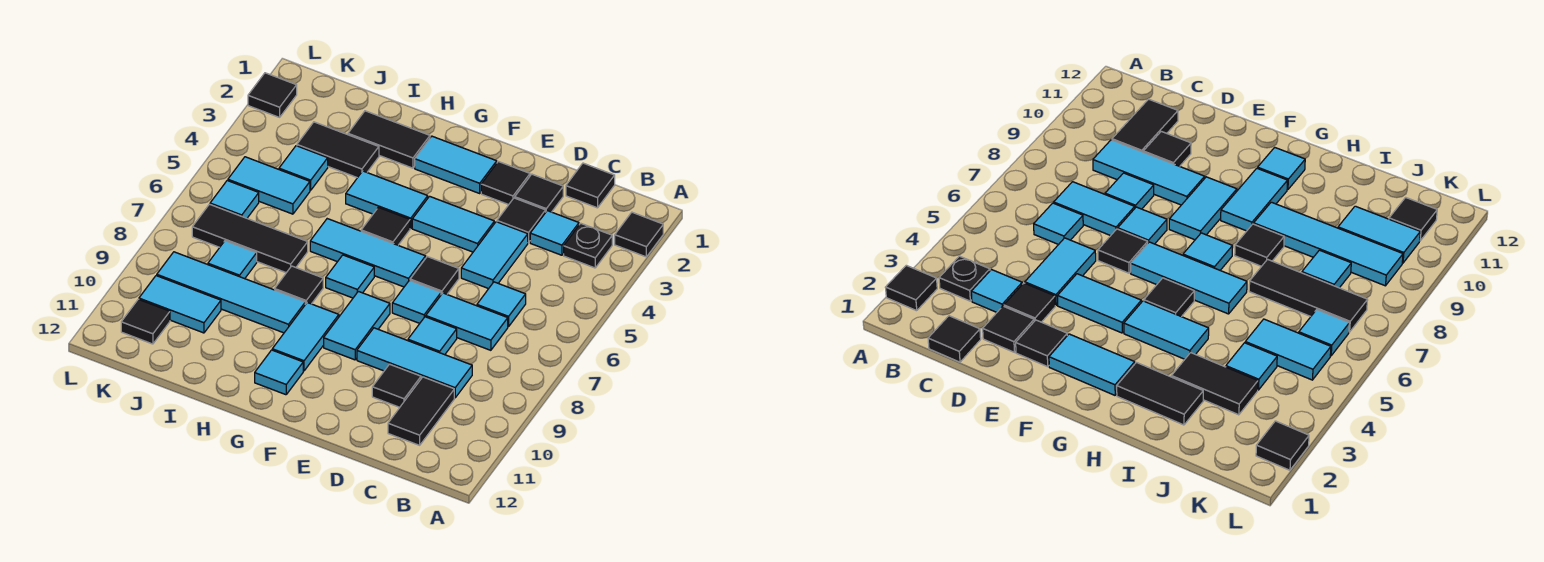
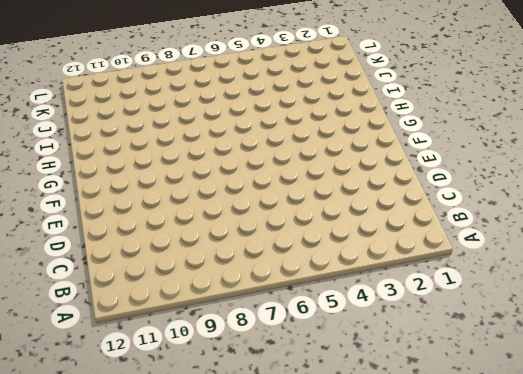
none -> black tile A2 level 1
none -> black plate B3 level 1
none -> black tile C1 level 1
none -> cyan tile C3 level 1

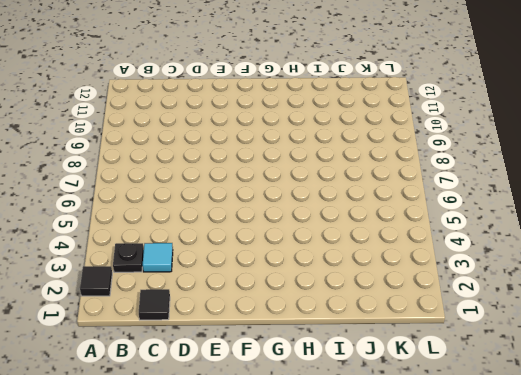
none -> cyan tile C6 level 1
none -> cyan tile C7:D7 level 1
none -> cyan tile C9:E9 level 1
none -> black tile C10:C11 level 1

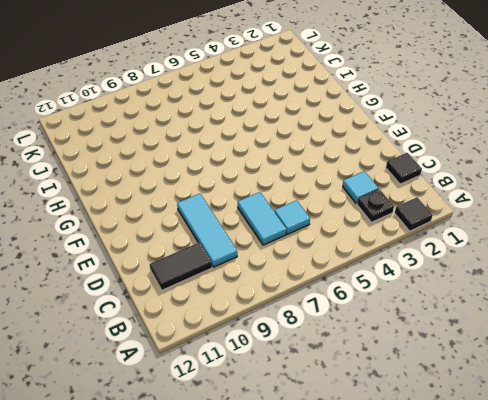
none -> black tile D2 level 1
none -> black tile D3 level 1
none -> cyan tile D4:D5 level 1
none -> cyan tile D8 level 1

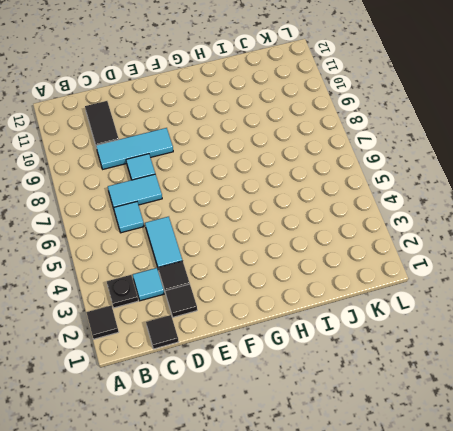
none -> black tile D10 level 1
none -> black tile E2 level 1
none -> cyan tile E4:F4 level 1
none -> black tile E6 level 1

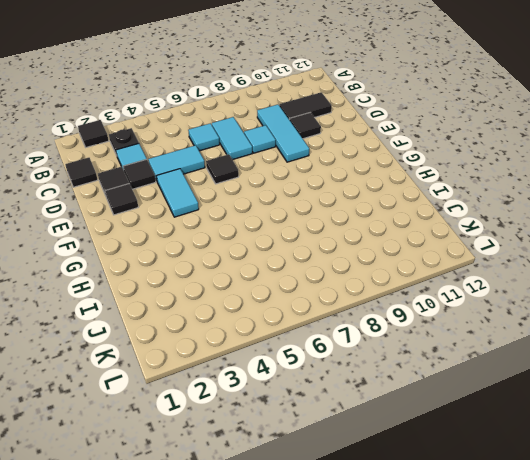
none -> cyan tile E7 level 1
none -> cyan tile F2:G2 level 1
none -> cyan tile F6:H6 level 1
none -> cyan tile F8:F9 level 1

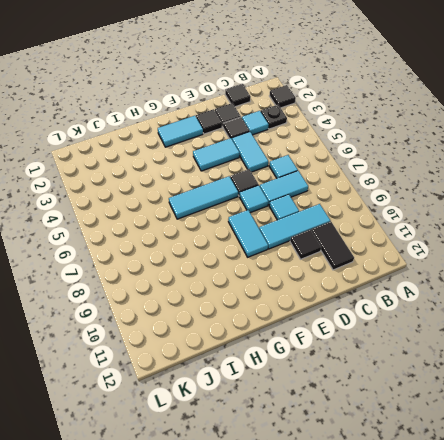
none -> cyan tile G4:H4 level 1
none -> black tile G5 level 1
none -> cyan tile G7 level 1
none -> cyan tile G9:G10 level 1

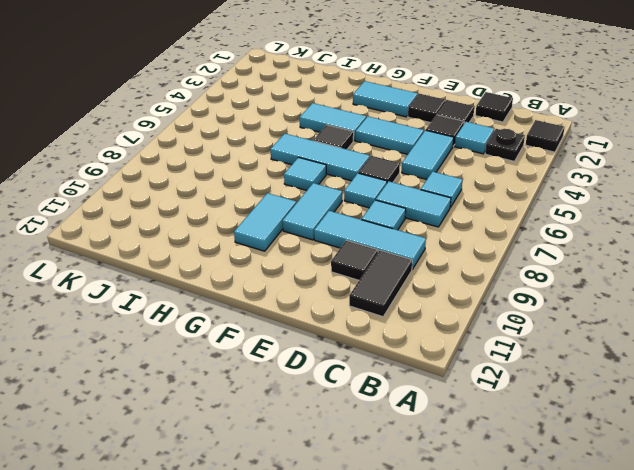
none -> cyan tile G11 level 1
none -> black tile H2:I2 level 1
none -> black tile H8 level 1
none -> cyan tile H9:K9 level 1

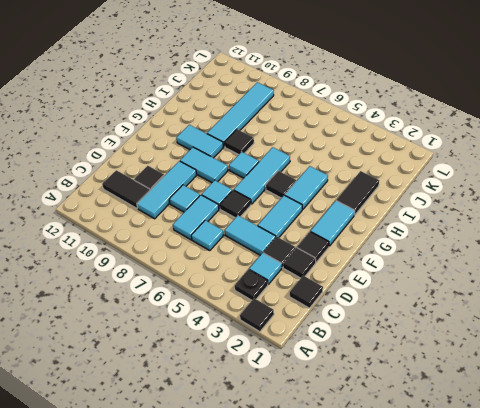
none -> cyan tile G11 level 1
none -> black tile I3:J3 level 1
none -> black tile I7:K7 level 1
none -> cyan tile J4 level 1

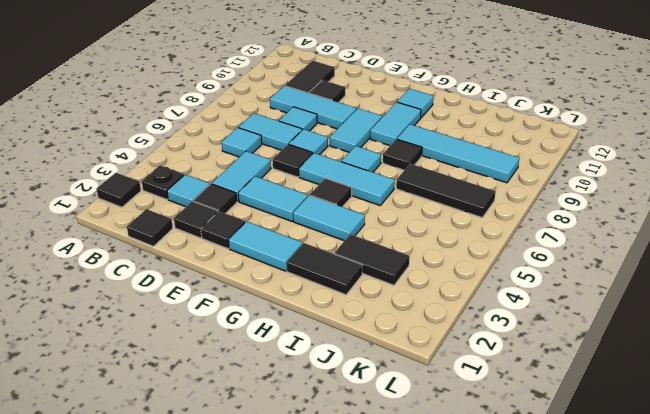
none -> cyan tile J4 level 1
none -> cyan tile J5:K5 level 1
none -> cyan tile J8 level 1
none -> cyan tile J10:K10 level 1

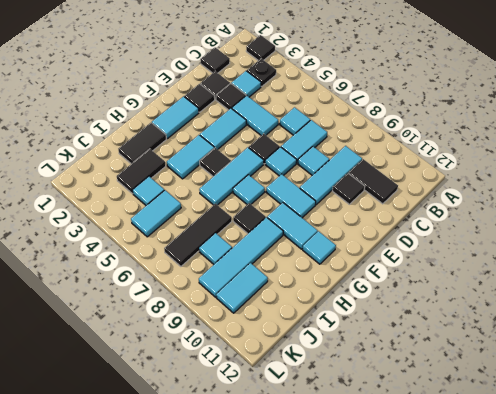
none -> cyan tile K6 level 1
none -> black tile K11 level 1
none -> black tile L2 level 1

